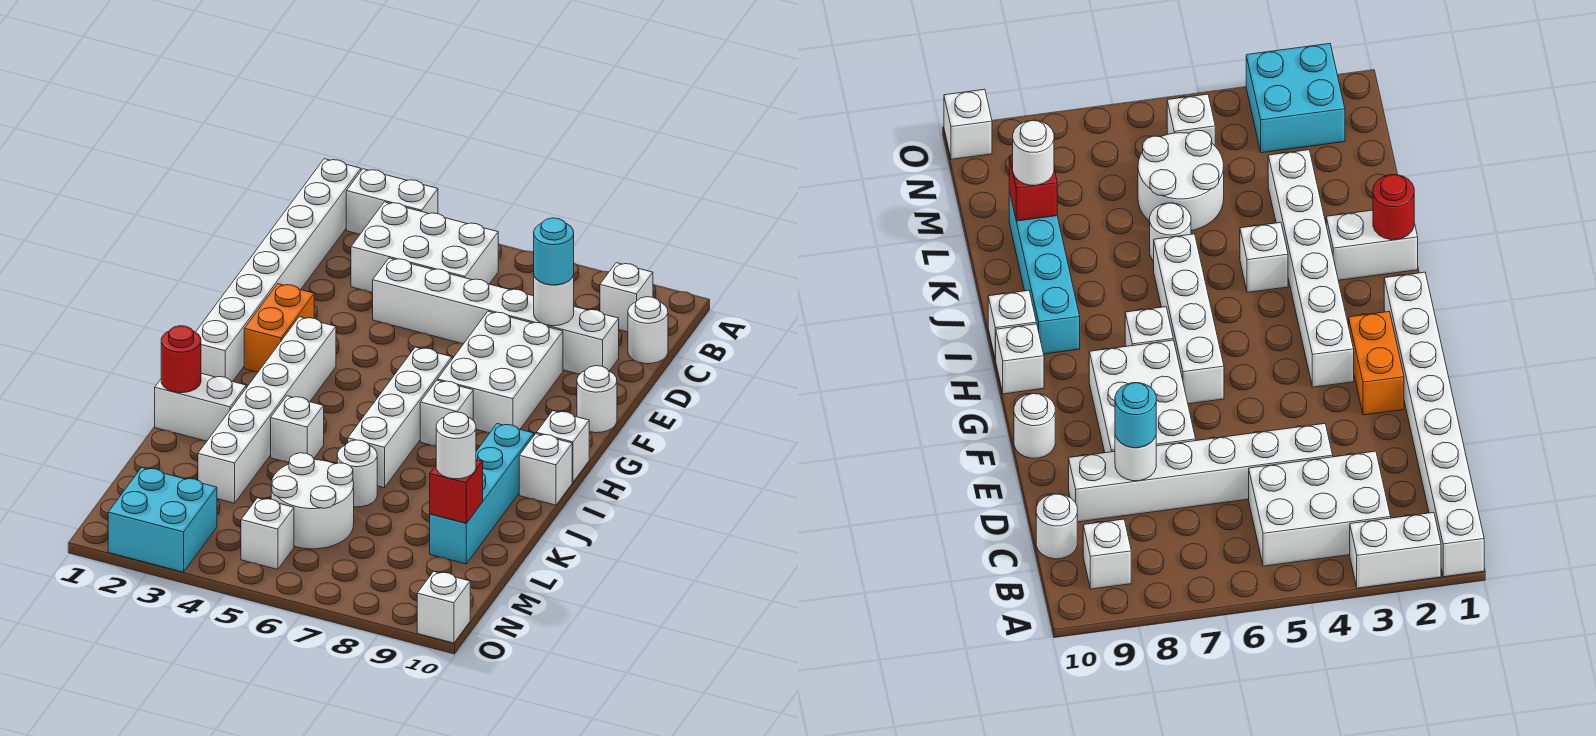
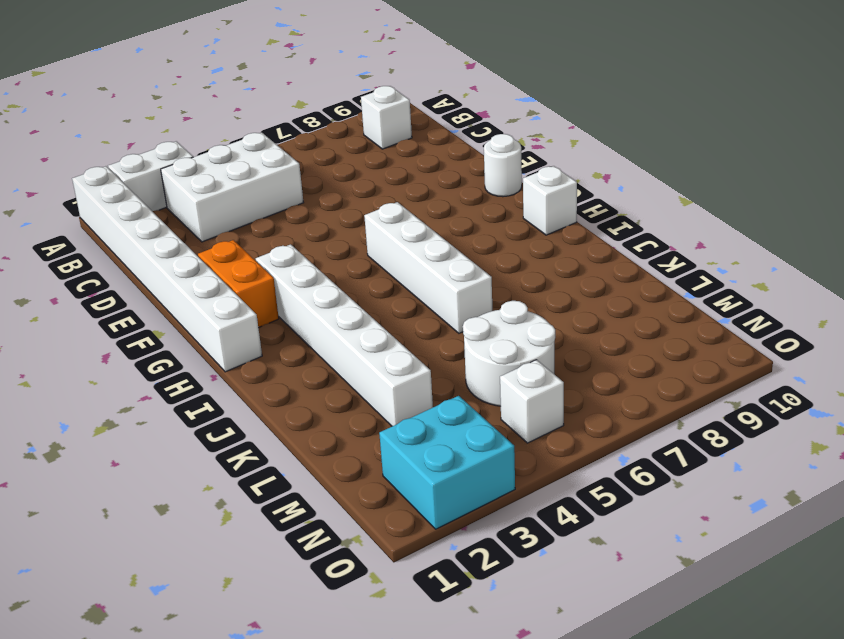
none -> white round brick C10 level 1
none -> white brick D4:D9 level 1
none -> white brick E7:G8 level 1

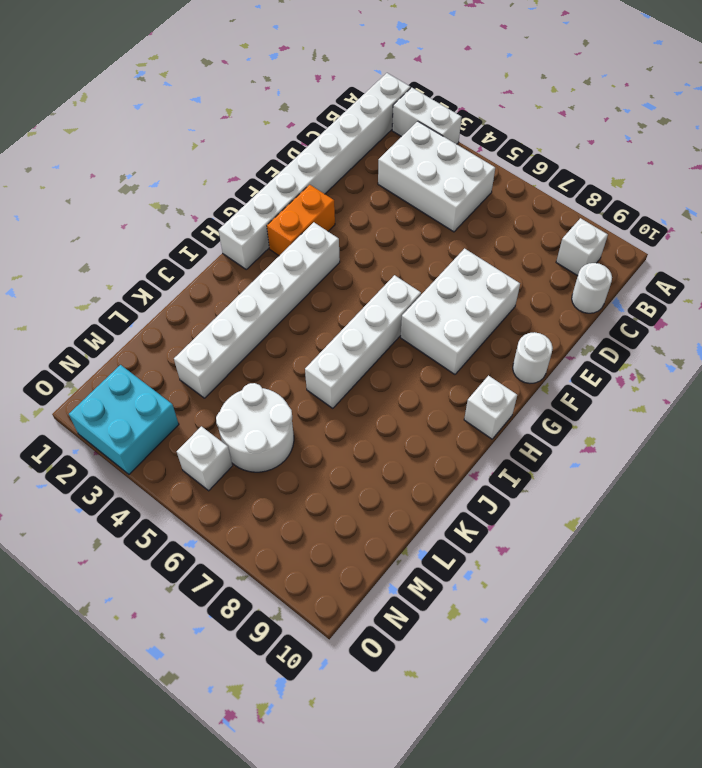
none -> white brick D4:D9 level 1
none -> white brick H7 level 1
none -> cyan brick I9:L9 level 1

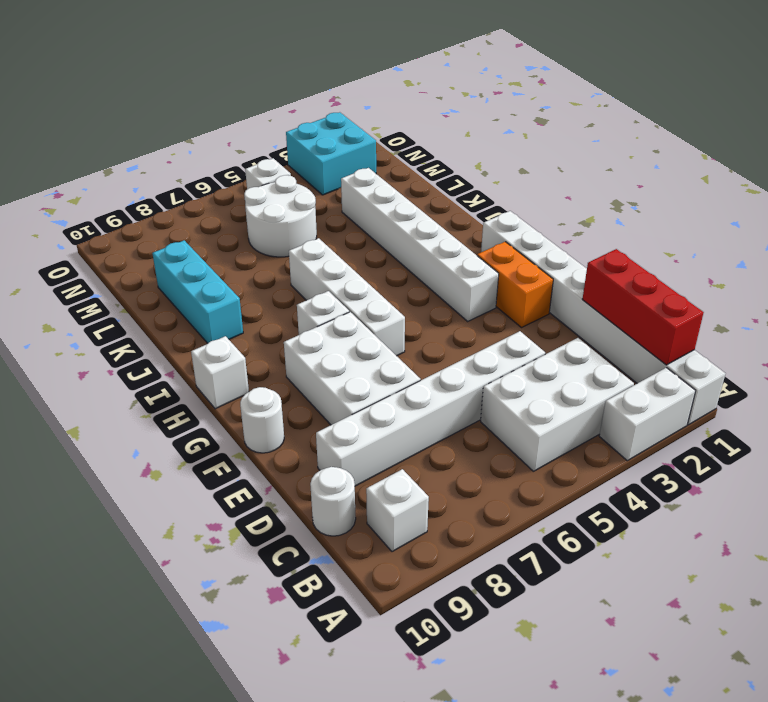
red brick B1:D1 level 2 -> none
cyan brick J9:L9 level 1 -> cyan brick I9:L9 level 1
none -> white brick I10 level 1
none -> white brick J1:J2 level 1
none -> white brick J4 level 1

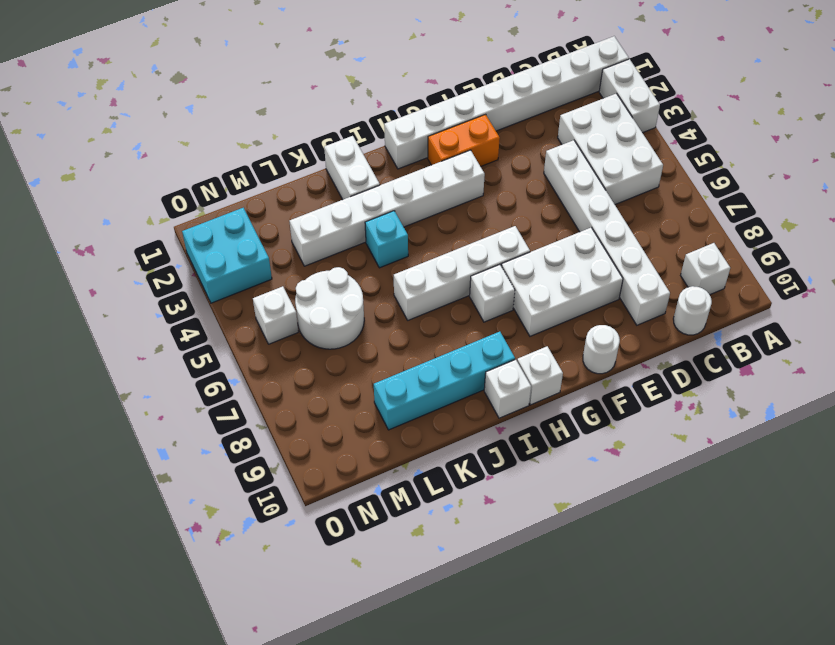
cyan brick J4 level 1 -> white brick J4 level 1
none -> white round brick K6 level 1
none -> white brick O10 level 1
none -> white round brick D8 level 2

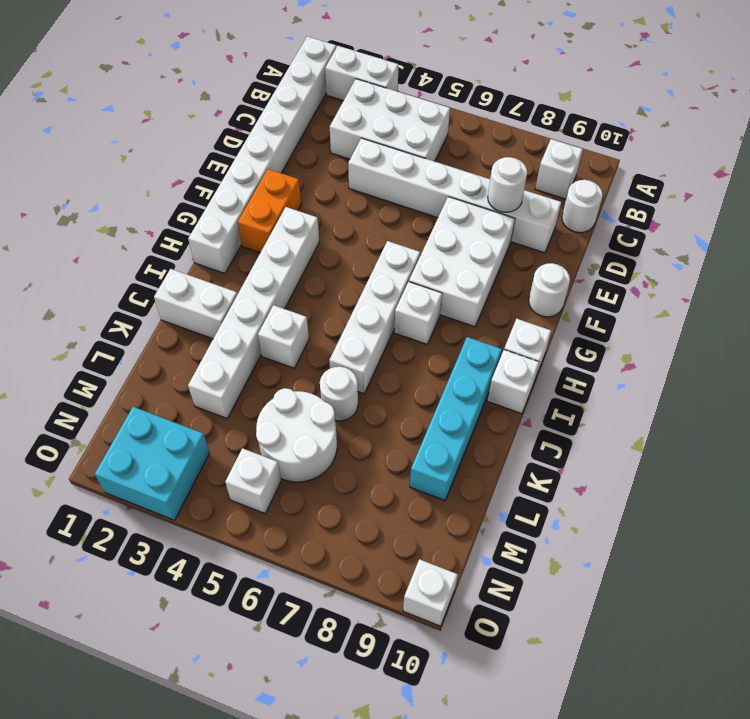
none -> red round brick J1 level 2
none -> red brick L9 level 2
none -> cyan round brick D8 level 3

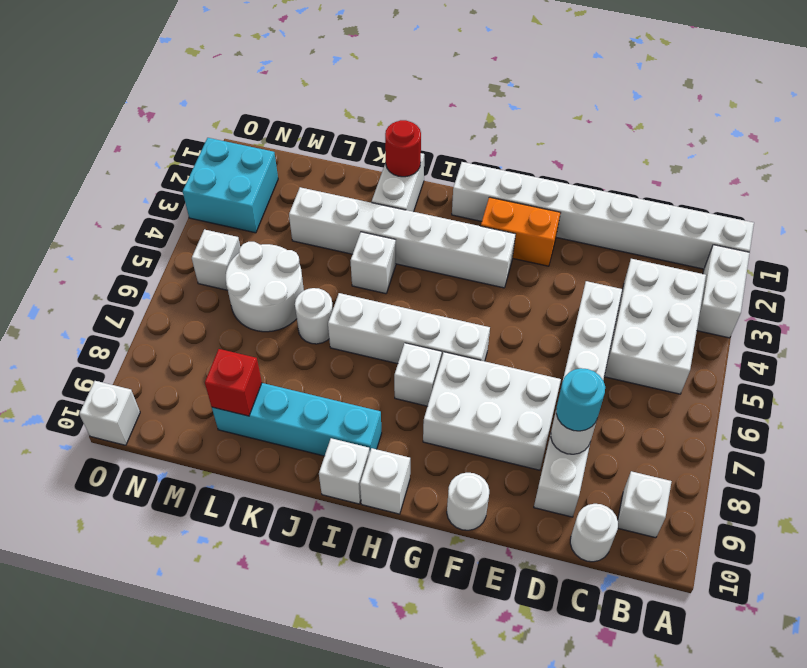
none -> white round brick L9 level 3

